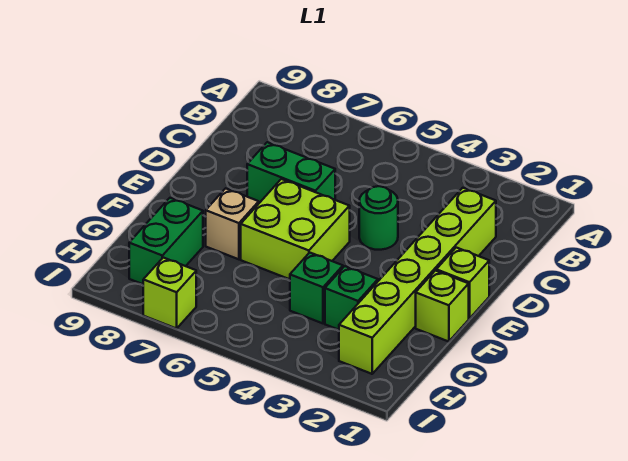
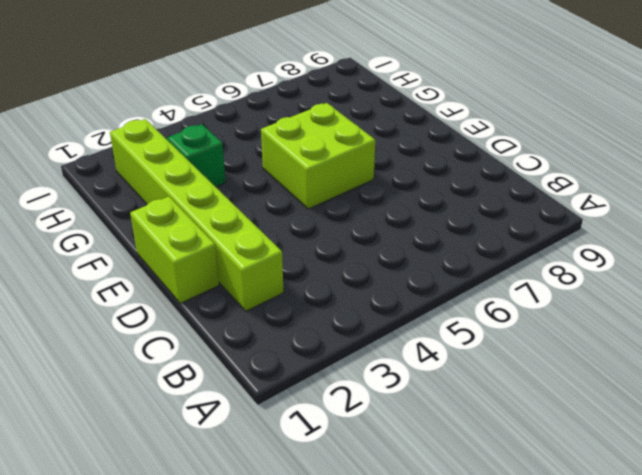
lime brick D1:E1 level 1 -> lime brick E1 level 1
none -> green round brick D4 level 1
none -> green brick D6:D7 level 1

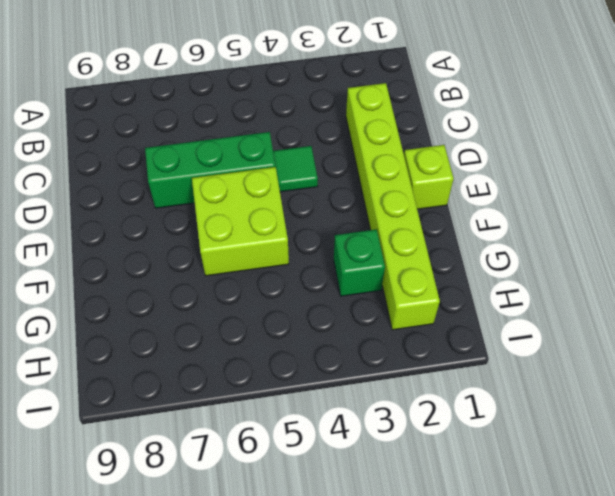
green tile D4 level 1 -> green round brick D4 level 1
green brick D5:D7 level 1 -> green brick D6:D7 level 1
none -> lime brick F1 level 1
none -> tan brick F7 level 1

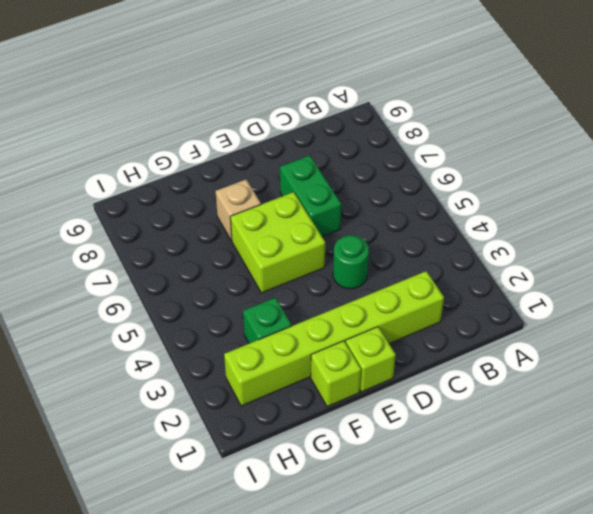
none -> green brick G4 level 1
none -> green brick G8:H8 level 1

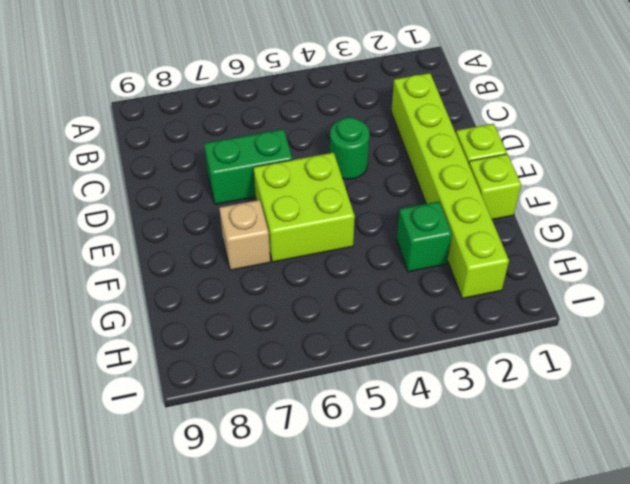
none -> green brick G4 level 1
none -> green brick G8:H8 level 1

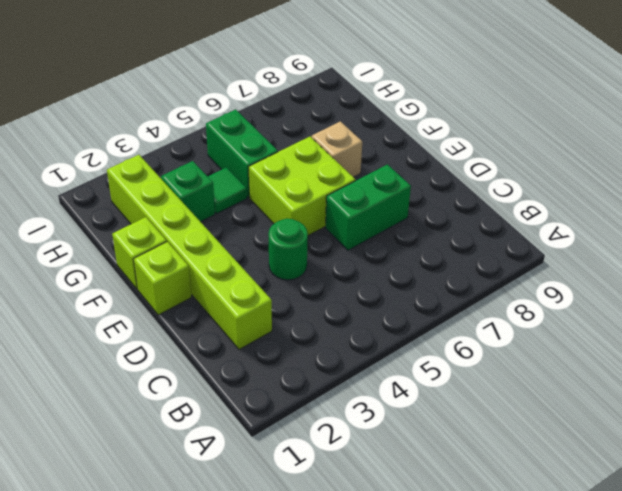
green tile G4 level 1 -> green brick G4 level 1
green brick G5:H5 level 1 -> green brick G8:H8 level 1
none -> lime brick I7 level 1

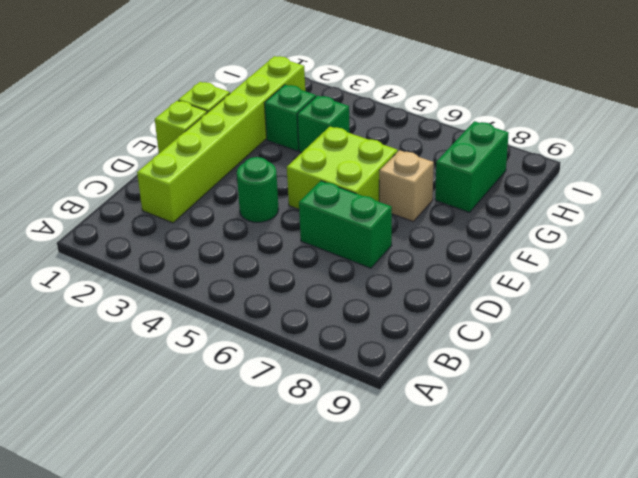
none -> lime brick I7 level 1

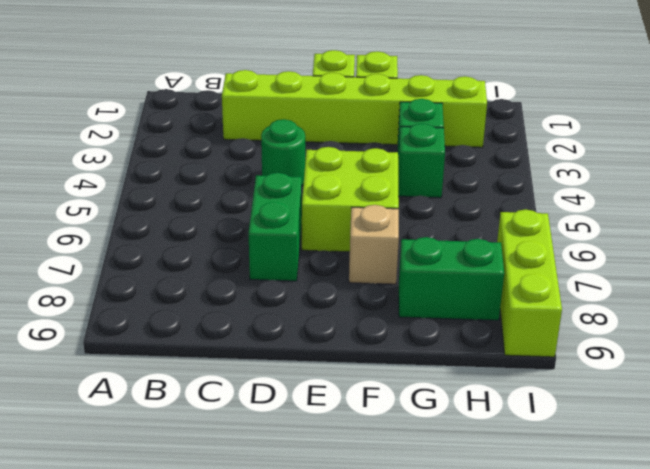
lime brick I7:I9 level 1 -> lime brick I7 level 1

